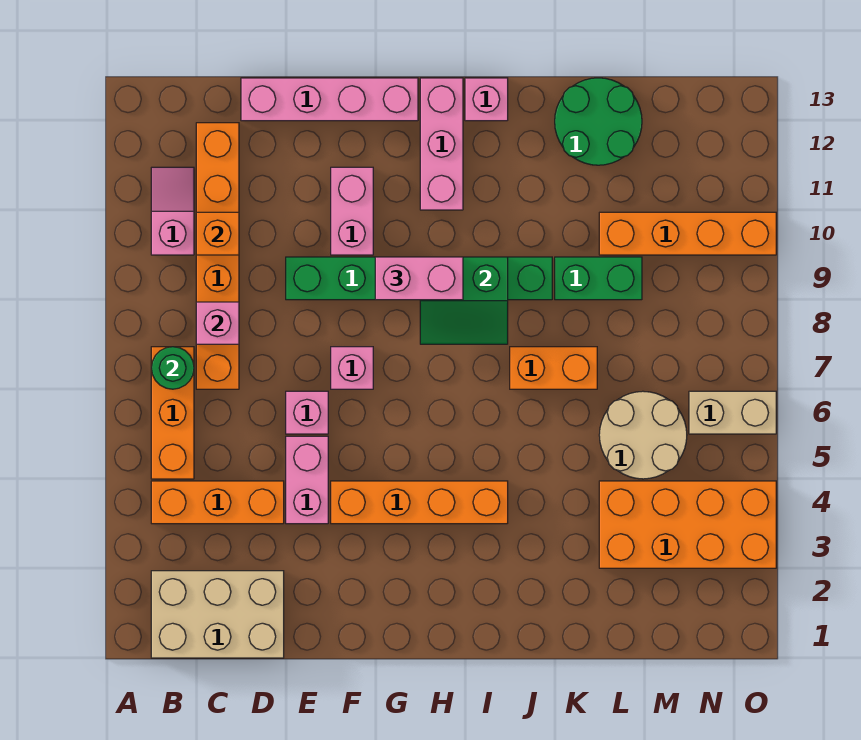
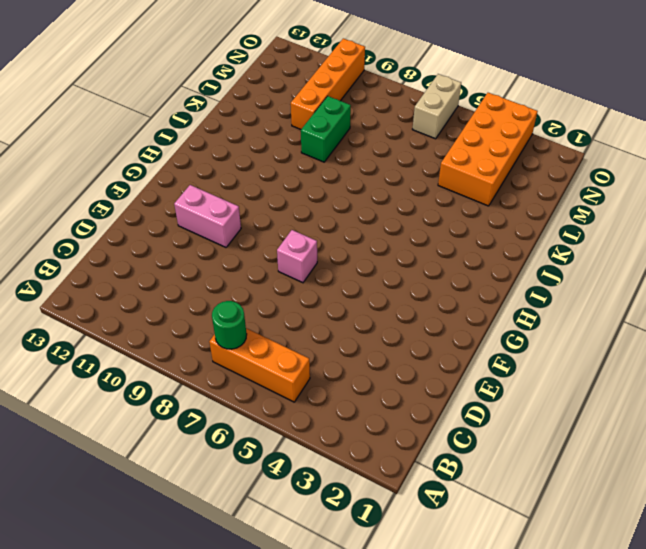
none -> tan brick B1:D2 level 1
none -> orange brick B4:D4 level 1
none -> pink slope B10:B11 level 1 top 10

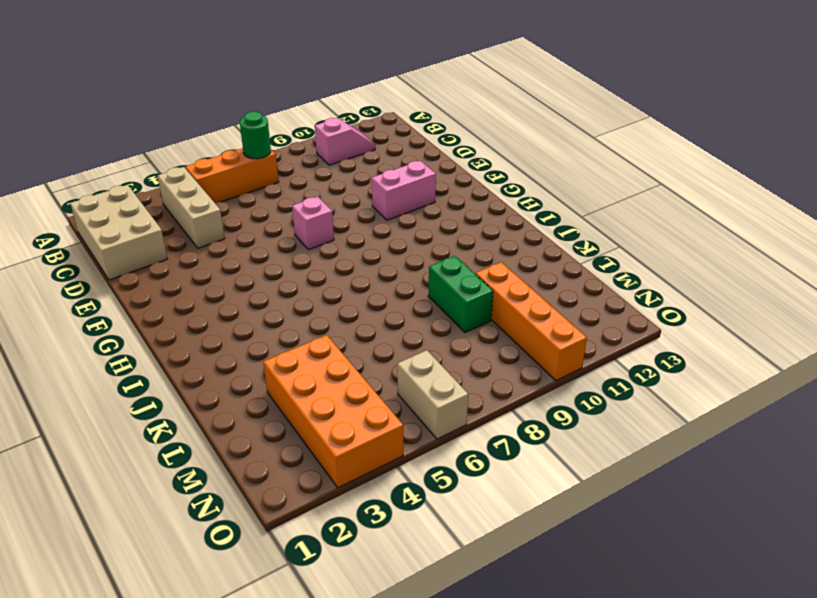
tan brick B4:D4 level 1 -> orange brick B4:D4 level 1
none -> orange brick C7:C12 level 1
none -> pink brick D13:G13 level 1
none -> pink brick E4:E5 level 1

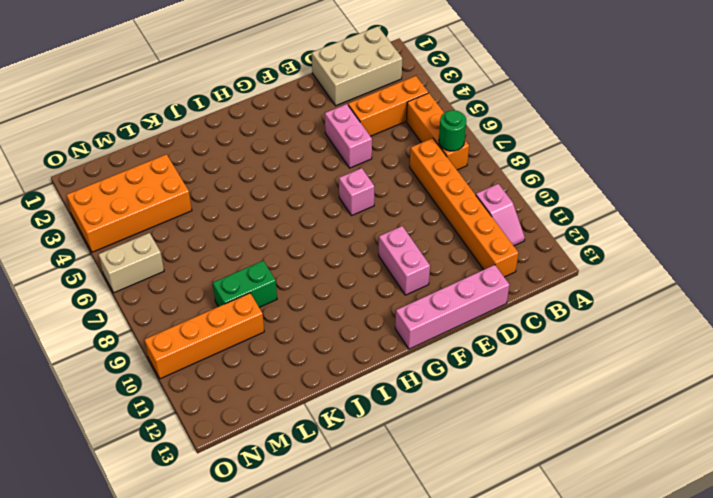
none -> pink brick E6 level 1
none -> green brick E9:J9 level 1
none -> orange brick F4:I4 level 1

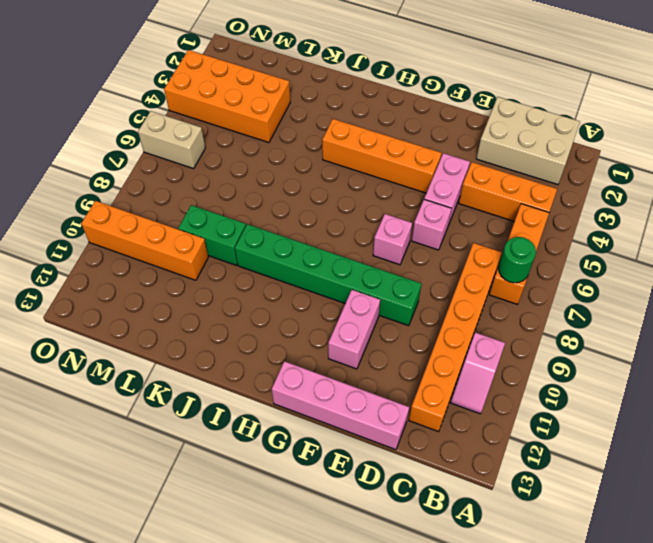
none -> pink brick H11:H13 level 1
none -> pink brick I13 level 1
none -> orange brick J7:K7 level 1

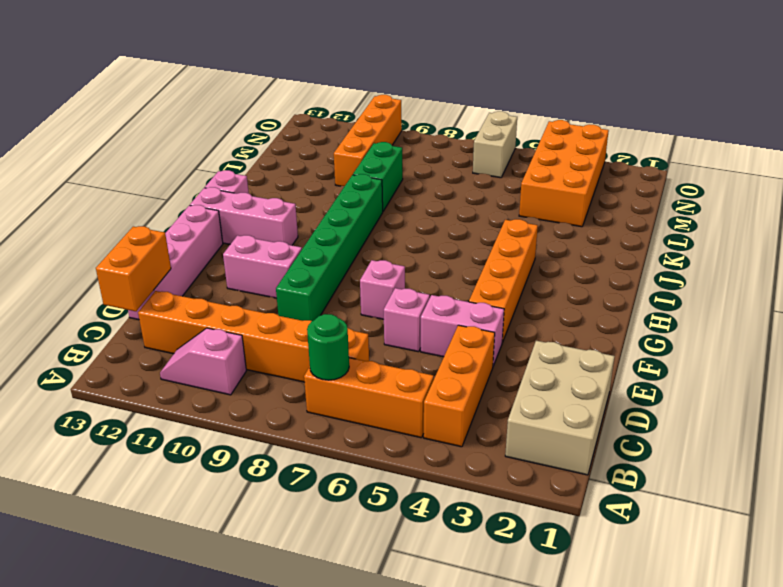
orange brick C13:D13 level 2 -> orange brick J7:K7 level 1
none -> green round brick K12:L13 level 1
none -> tan round brick L5:M6 level 1
none -> pink brick C8 level 2

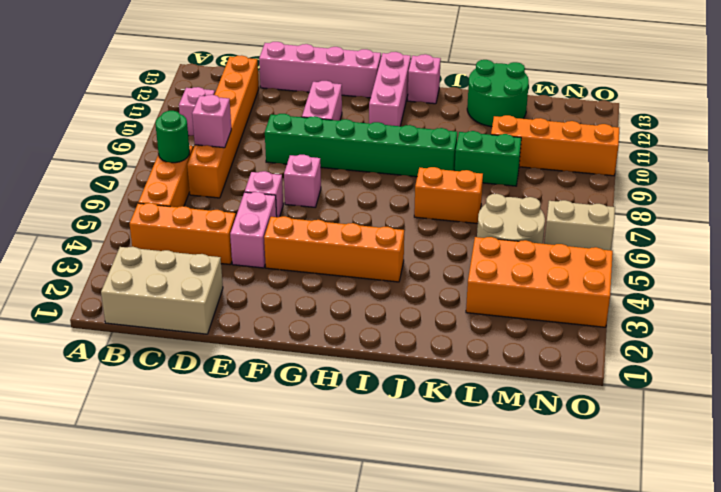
none -> orange brick C10 level 2
none -> green slope H8:I9 level 2 top 9
none -> pink brick G9:H9 level 3

